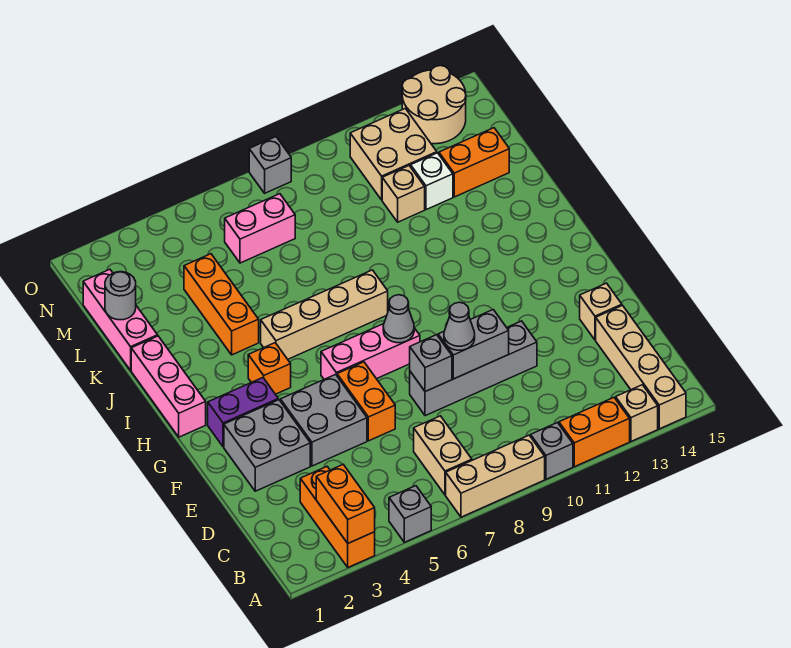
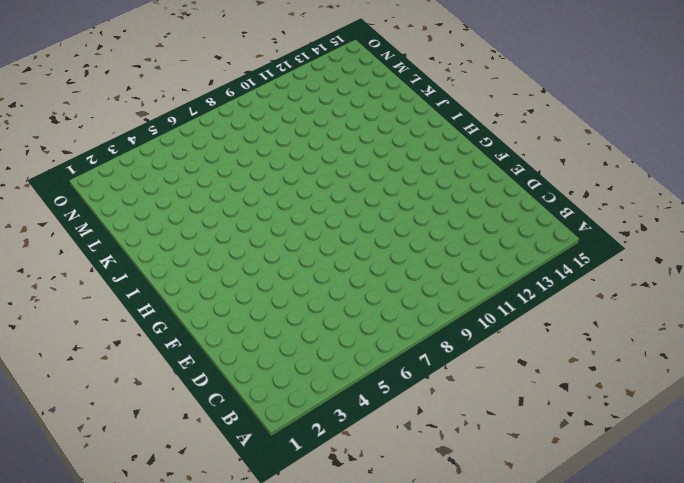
none -> orange brick A3:C3 level 1
none -> grey brick A5 level 1
none -> tan brick A7:A9 level 1
none -> grey brick A10 level 1

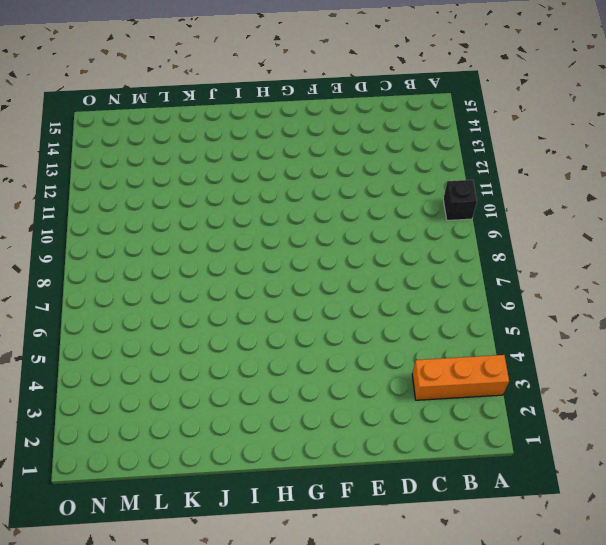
black brick A10 level 1 -> grey brick A10 level 1
none -> grey brick A5 level 1
none -> tan brick A7:A9 level 1
none -> orange brick A11:A12 level 1
none -> tan brick A13 level 1

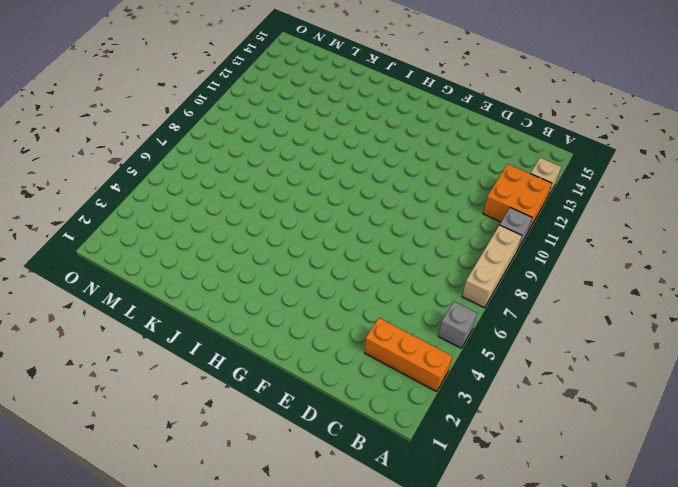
orange brick A11:B12 level 1 -> orange brick A11:A12 level 1
none -> tan brick A14:D14 level 1
none -> tan brick B7:C7 level 1
none -> grey brick E2:F3 level 1
none -> grey brick E4:F5 level 1

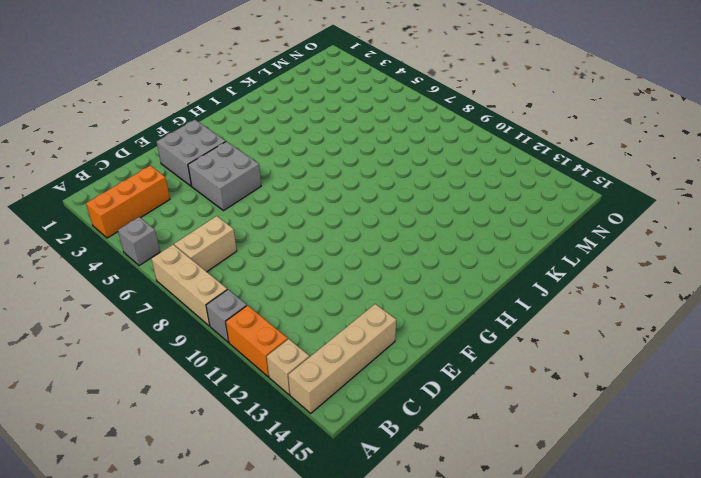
none -> orange brick E6:F6 level 1
none -> grey brick E8:E11 level 1
none -> tan brick E14 level 1
none -> purple brick G2:G3 level 1

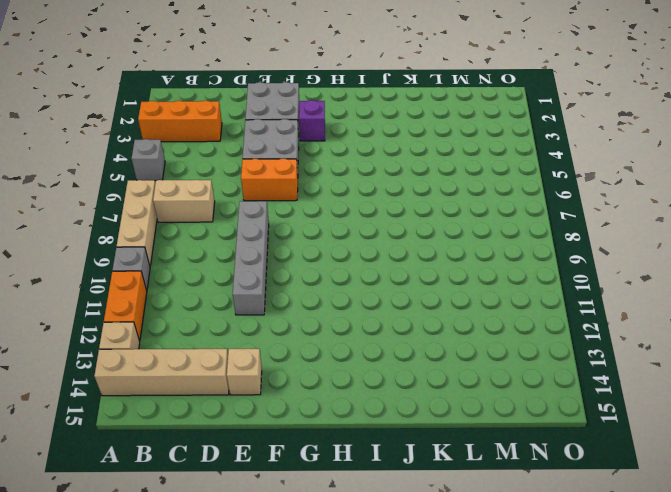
purple brick G3 level 1 -> purple brick G2:G3 level 1
none -> pink brick G6:G8 level 1
none -> pink brick H1:J1 level 1
none -> orange brick H4 level 1
none -> tan brick I5:I8 level 1

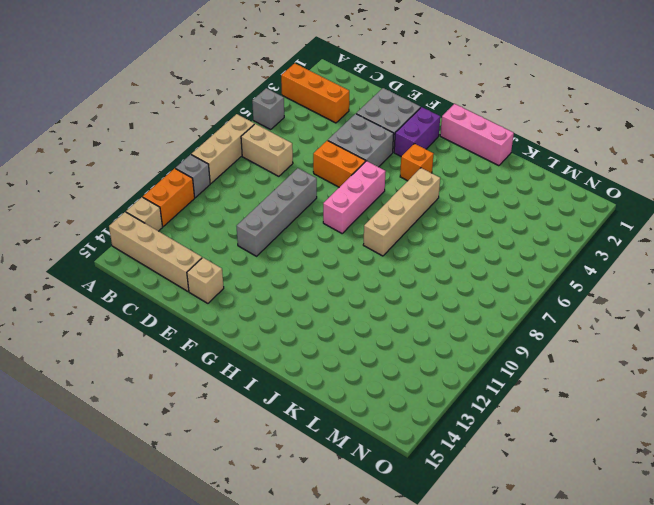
none -> orange brick J4:L4 level 1
none -> pink brick K1:M1 level 1
none -> tan brick L11 level 1
none -> white brick L12 level 1

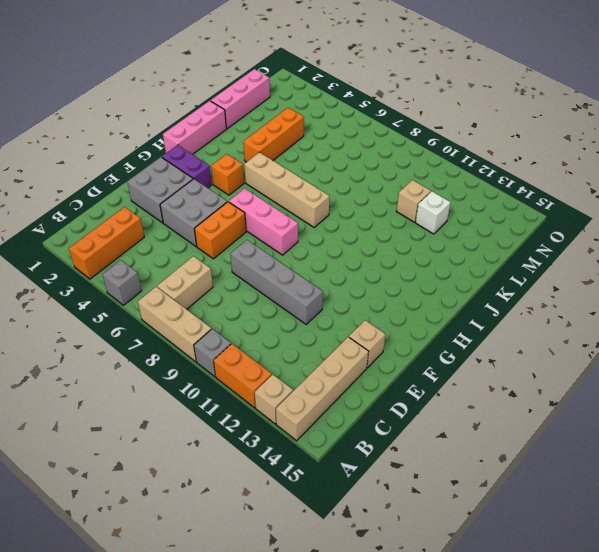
none -> orange brick L13:L14 level 1
none -> pink brick M6:M7 level 1
none -> tan brick M11:N12 level 1
none -> tan round brick N13:O14 level 1

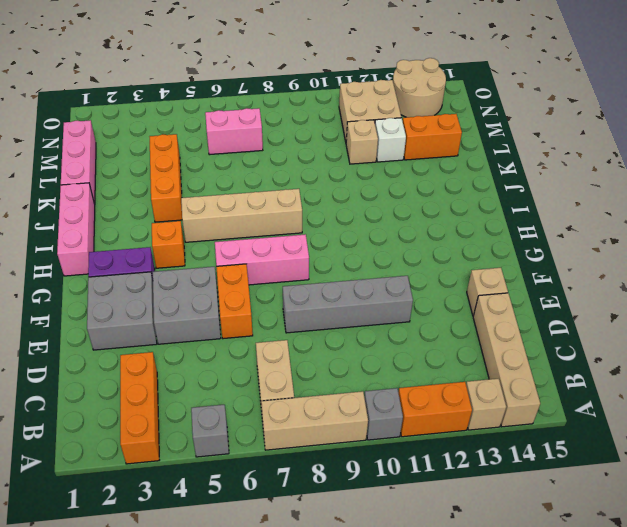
none -> grey brick O8 level 1
none -> orange brick A3:B3 level 2
none -> grey brick E8 level 2
none -> grey brick E9:E10 level 2

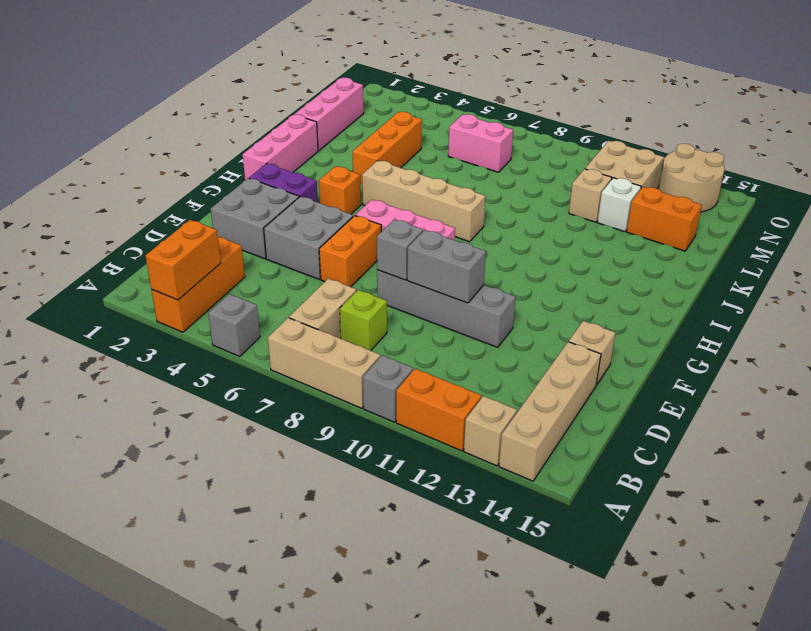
lime brick C8 level 1 -> none
none -> grey brick O8 level 1
none -> grey cone G8 level 2
none -> grey round brick L1 level 2
none -> grey cone E9 level 3

